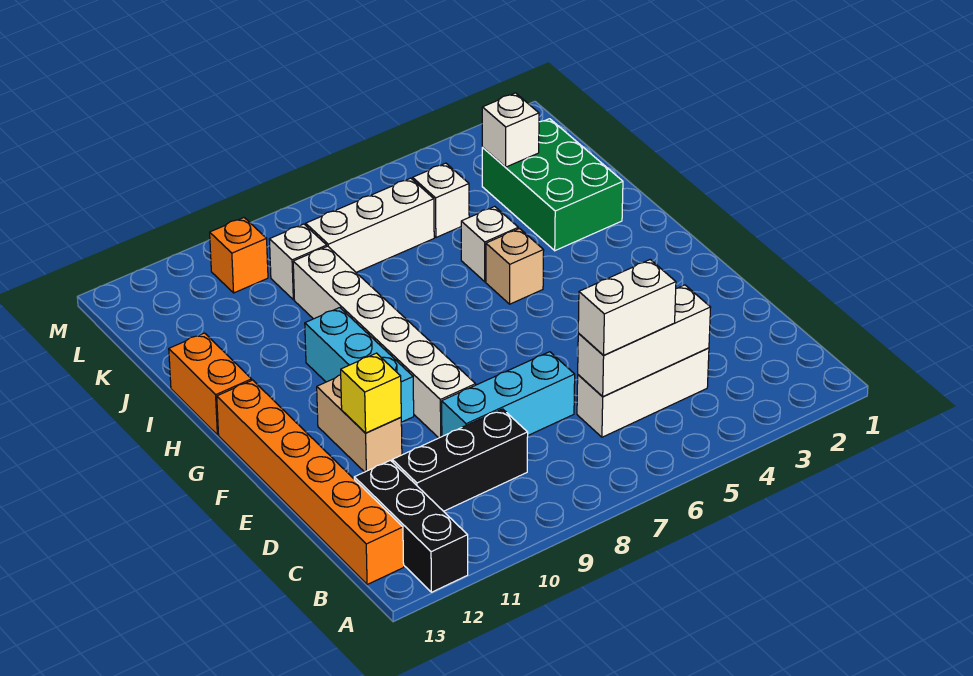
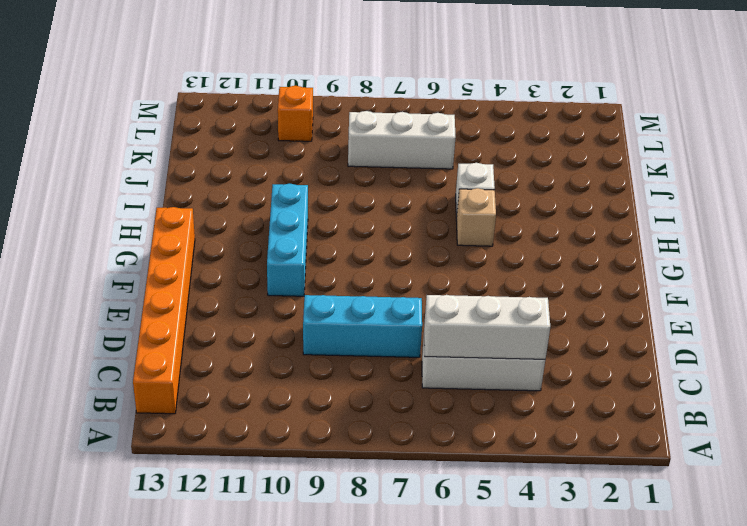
none -> black brick A12:C12 level 1
none -> black brick C9:C11 level 1
none -> white brick E9:J9 level 1

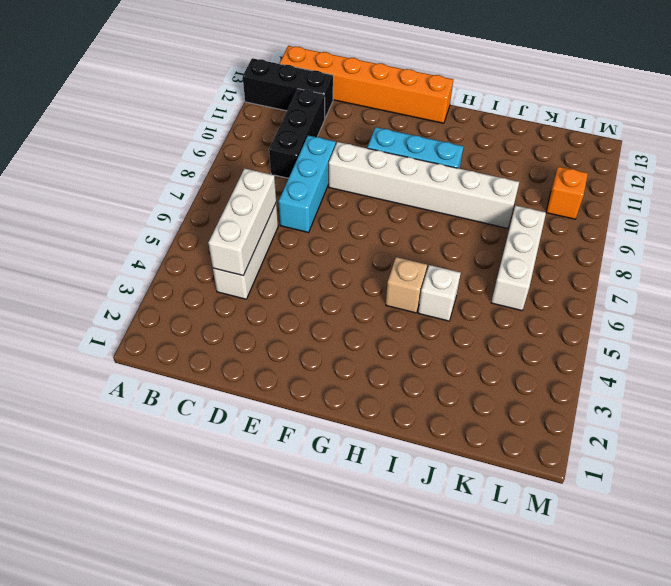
none -> tan brick E11:F11 level 1
none -> orange brick H13:I13 level 1
none -> green brick I2:K3 level 1

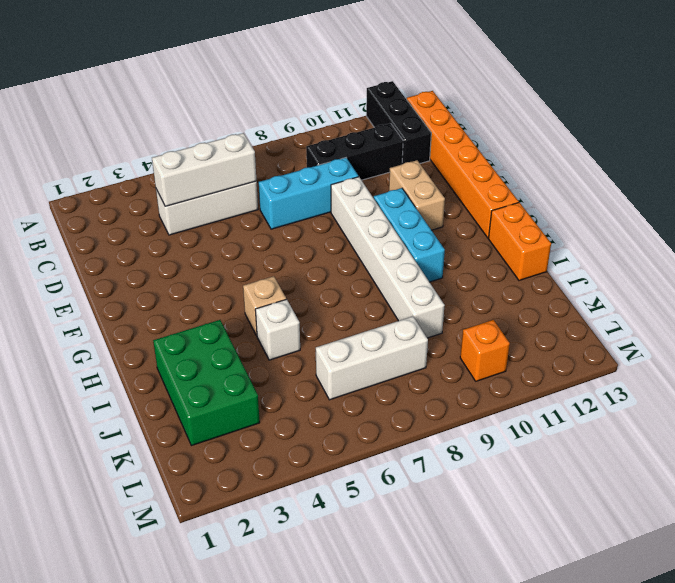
none -> white brick K5 level 1
none -> white brick K9 level 1
none -> yellow brick E11 level 2

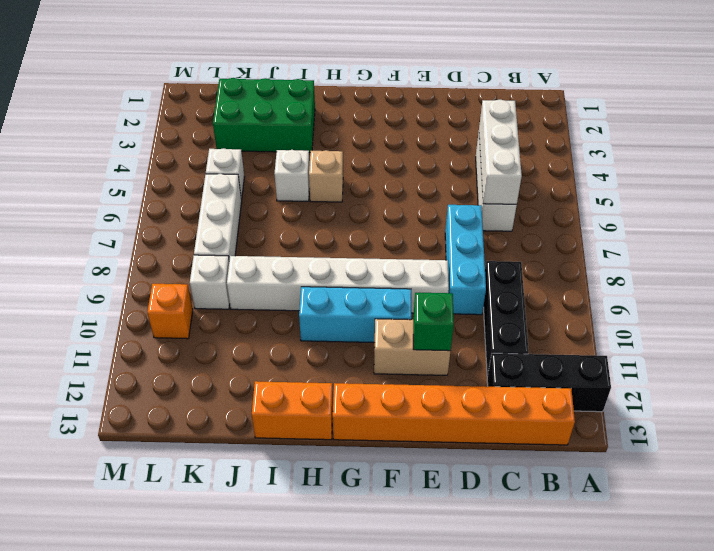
green brick E11 level 2 -> yellow brick E11 level 2
none -> white brick K3 level 2
none -> white brick C5:C6 level 3

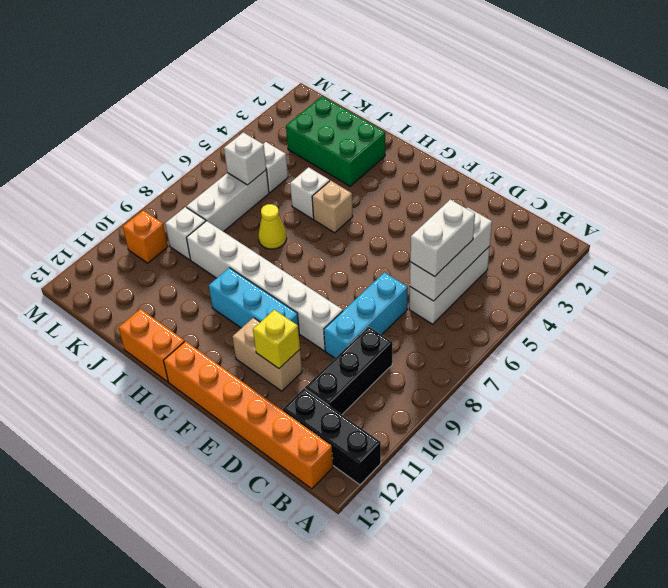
yellow cone I7 level 1 -> none
white brick K6 level 2 -> white brick K3 level 2

